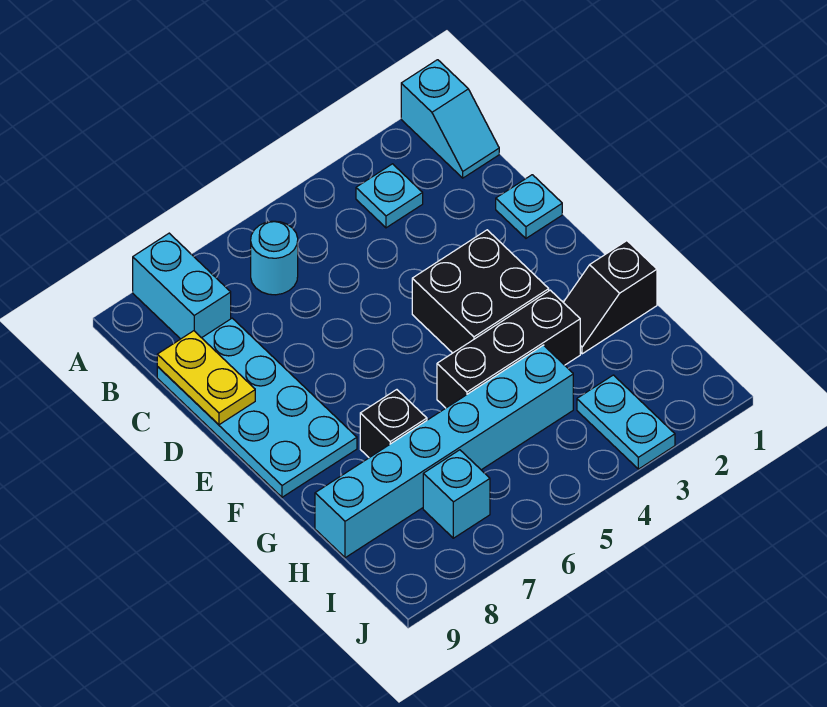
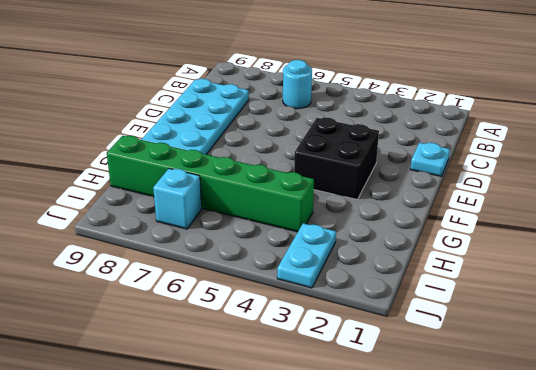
green brick H4:H9 level 1 -> cyan brick H4:H9 level 1
none -> cyan slope A1:B1 level 1 top A
none -> cyan brick A8:B8 level 1
none -> cyan plate B3 level 1

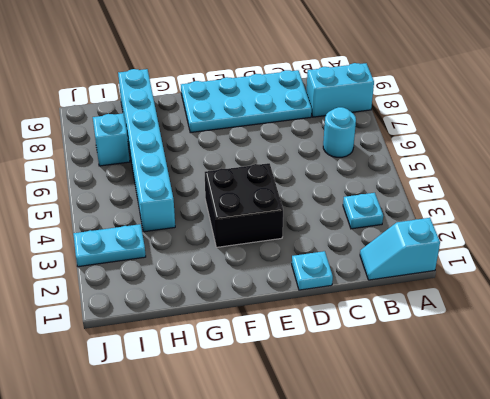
none -> black slope G1:G2 level 1 top 1
none -> black brick G3:G5 level 1
none -> black brick G7 level 1

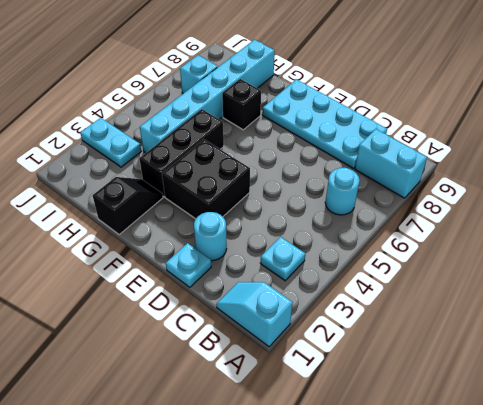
cyan round brick D2 level 1 -> none
none -> yellow plate C9:D9 level 2

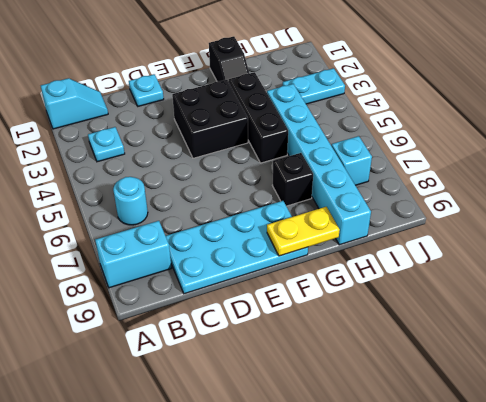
yellow plate F9:G9 level 2 -> yellow plate C9:D9 level 2

